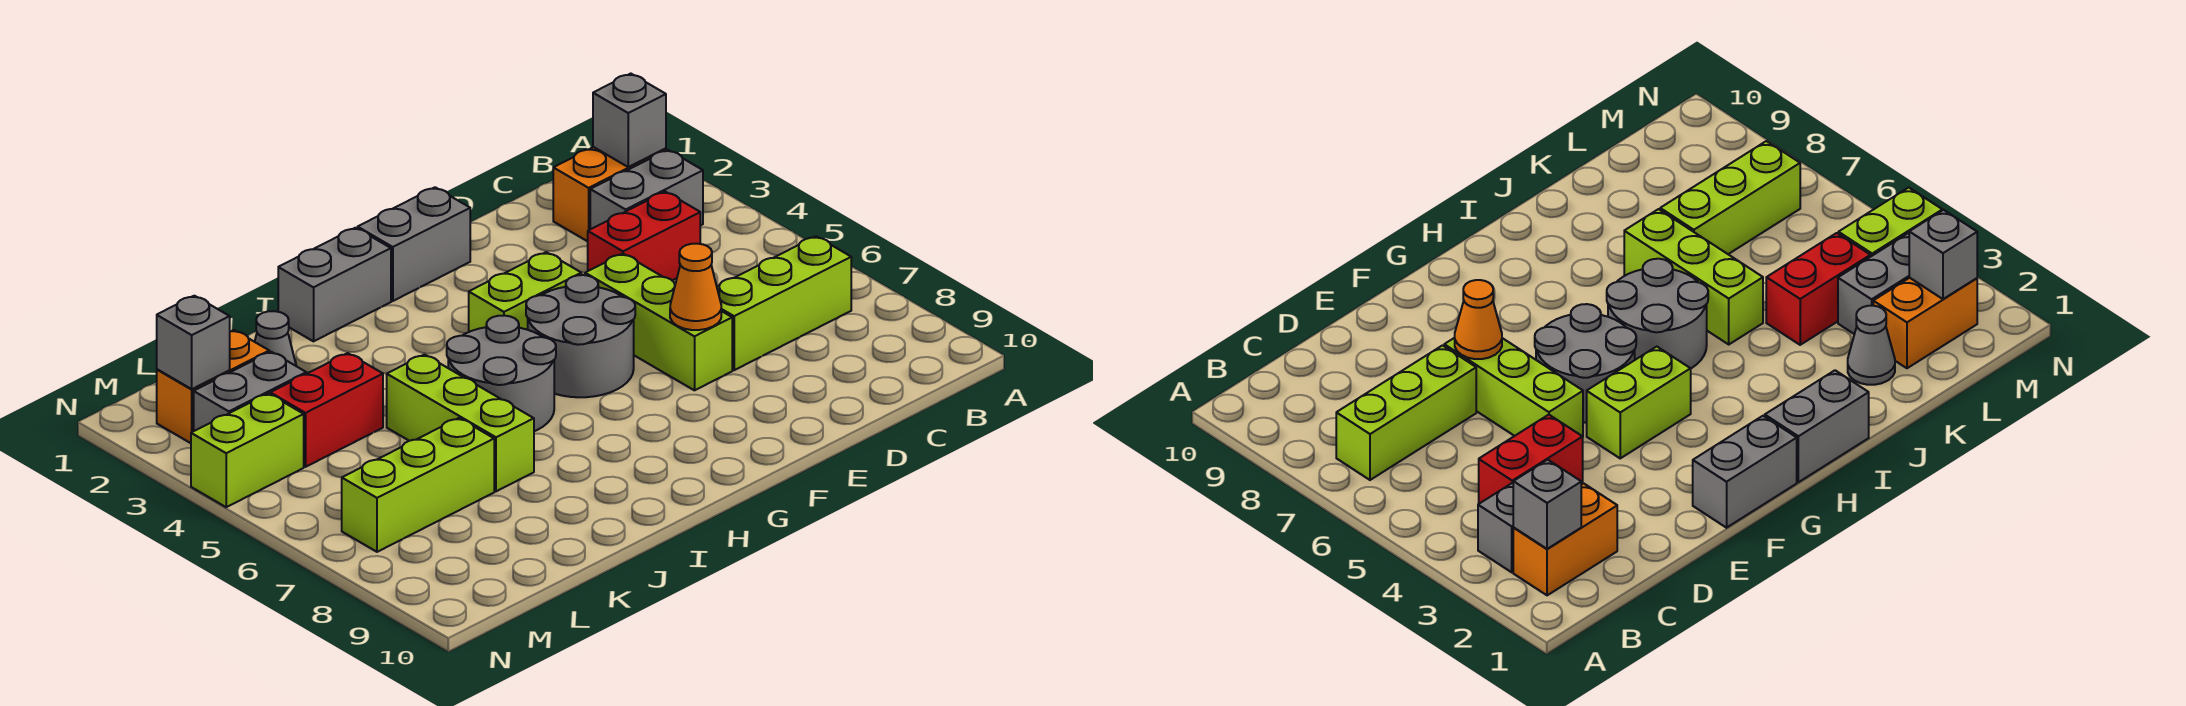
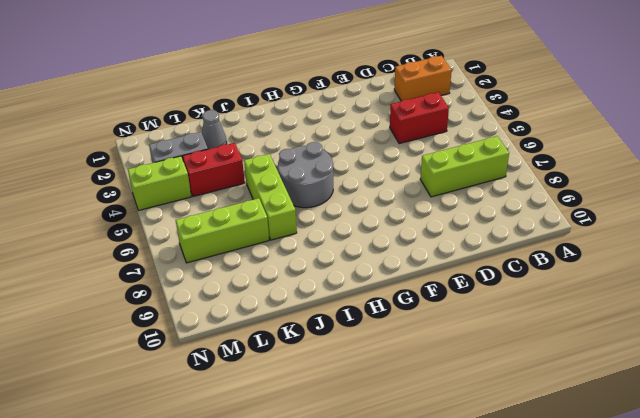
none -> grey brick B3:C3 level 1
none -> lime brick E5:E7 level 1
none -> grey brick F1:G1 level 1

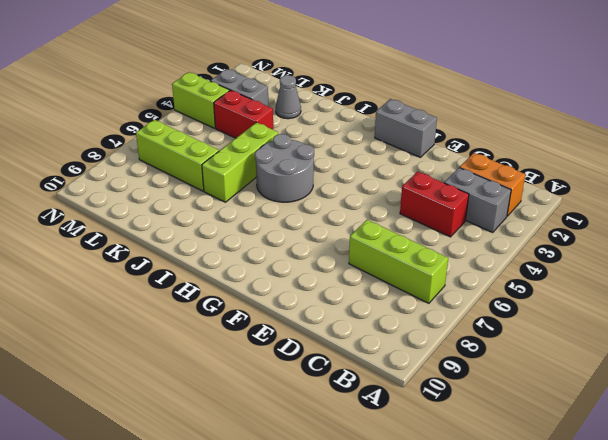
none -> lime brick E5:E7 level 1
none -> lime brick F4:G4 level 1
none -> grey round brick F5:G6 level 1

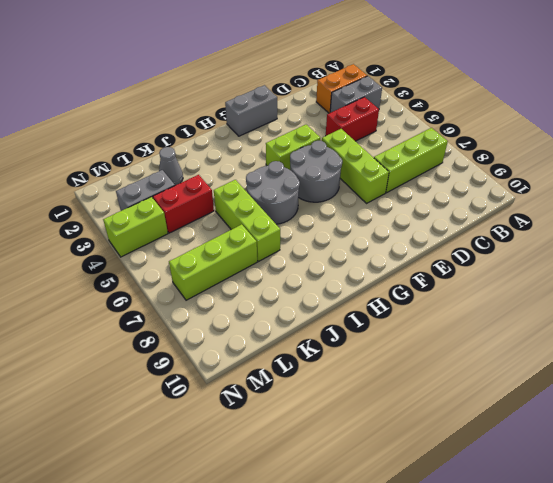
none -> grey brick H1:I1 level 1
none -> orange brick L2:M2 level 1
none -> grey brick B2 level 2

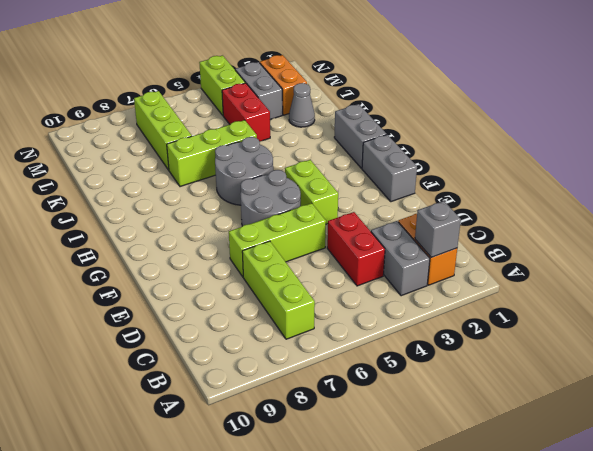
none -> orange cone E7 level 2
none -> grey brick M2 level 2

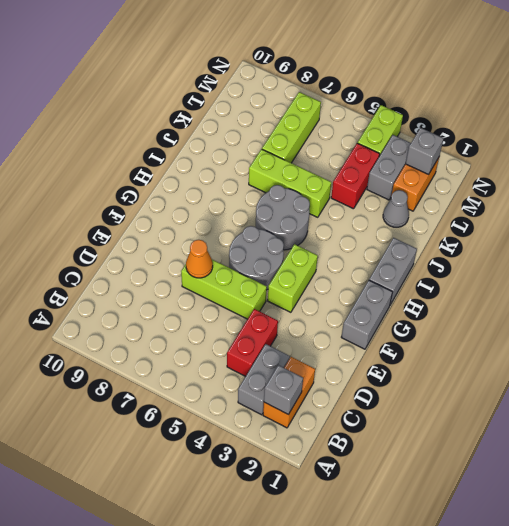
none -> lime brick B7:D7 level 1

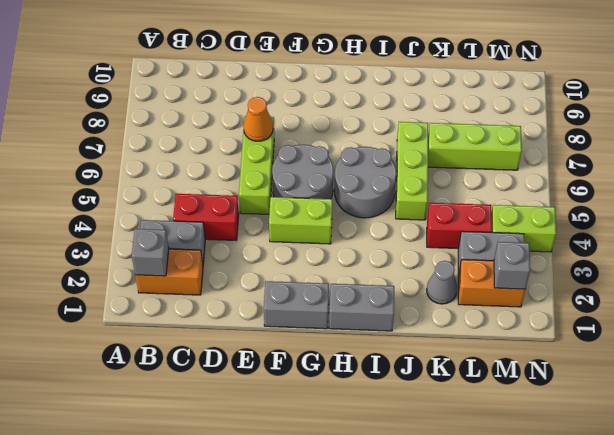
none -> lime brick B7:D7 level 1

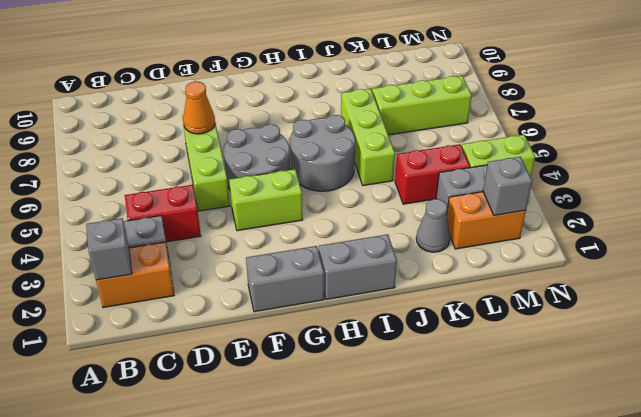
none -> lime brick B7:D7 level 1

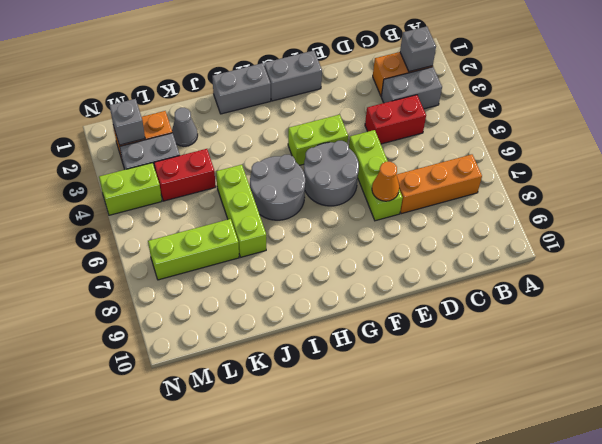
orange brick B7:D7 level 1 -> lime brick B7:D7 level 1

